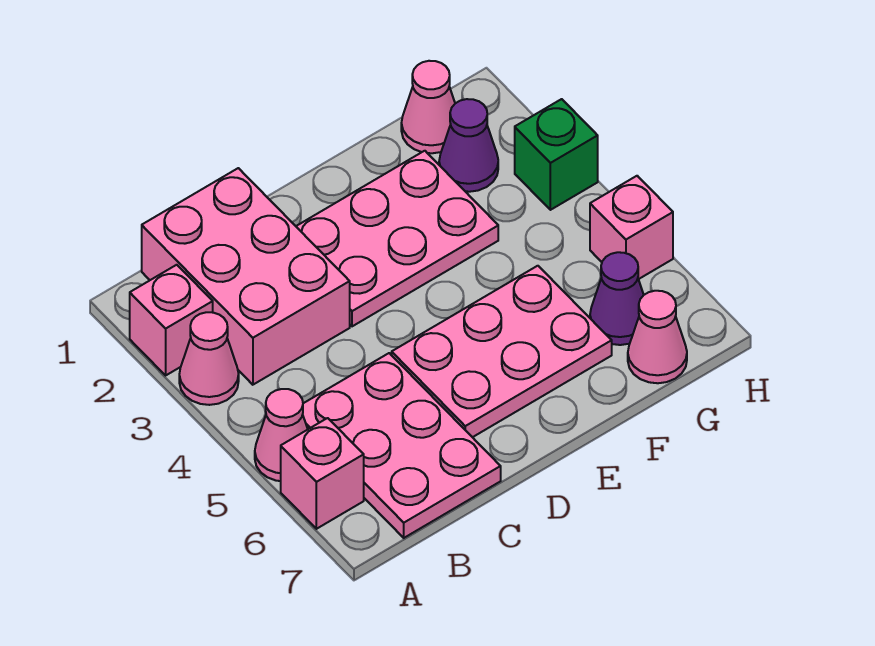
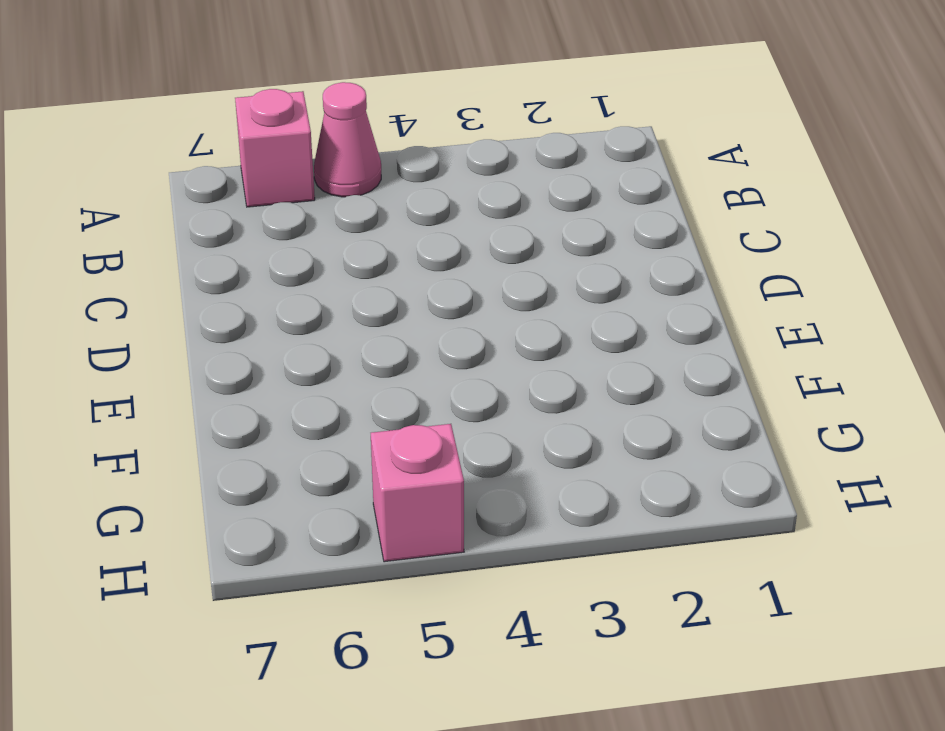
none -> pink brick A2 level 1
none -> pink cone A3 level 1
none -> pink brick B1:C3 level 1

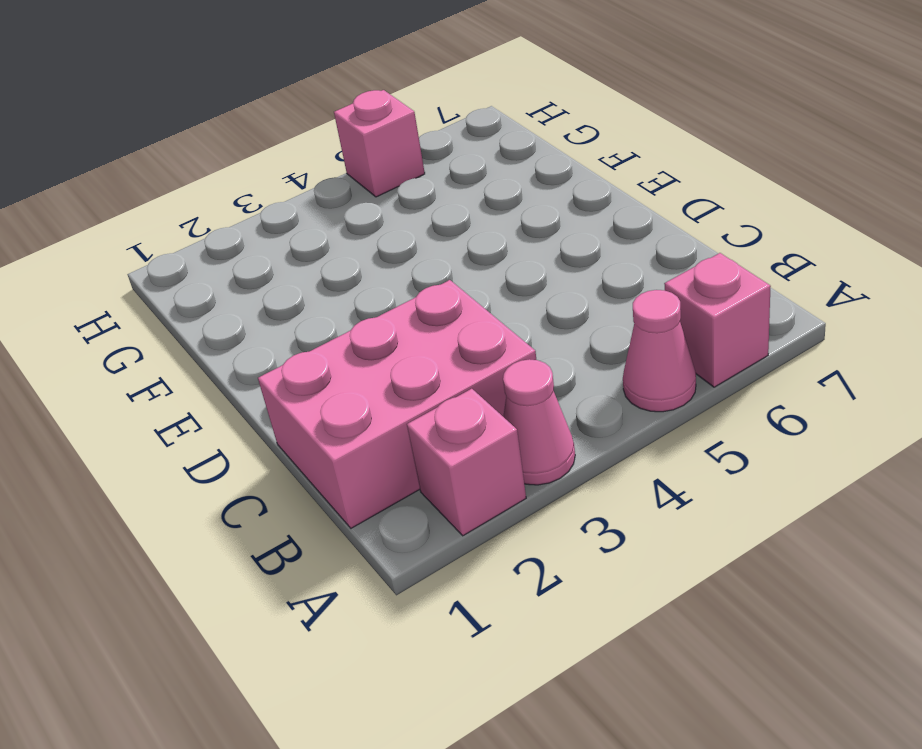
none -> pink plate B5:C7 level 1
none -> pink plate D2:F3 level 1
none -> pink plate D5:F6 level 1

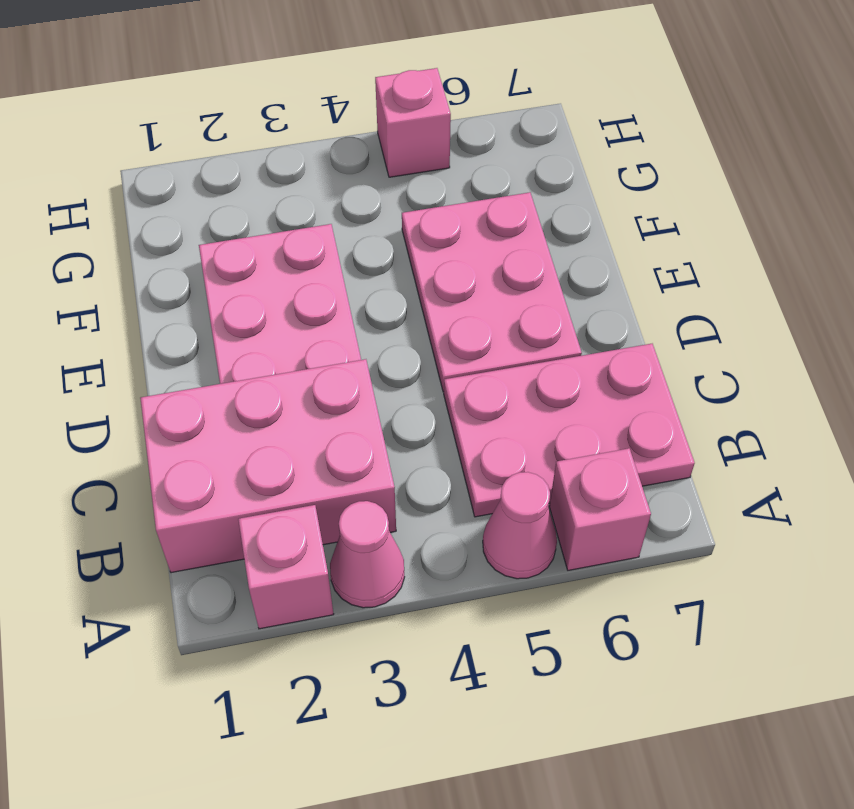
none -> pink cone G1 level 1
none -> purple cone G2 level 1
none -> purple cone G6 level 1

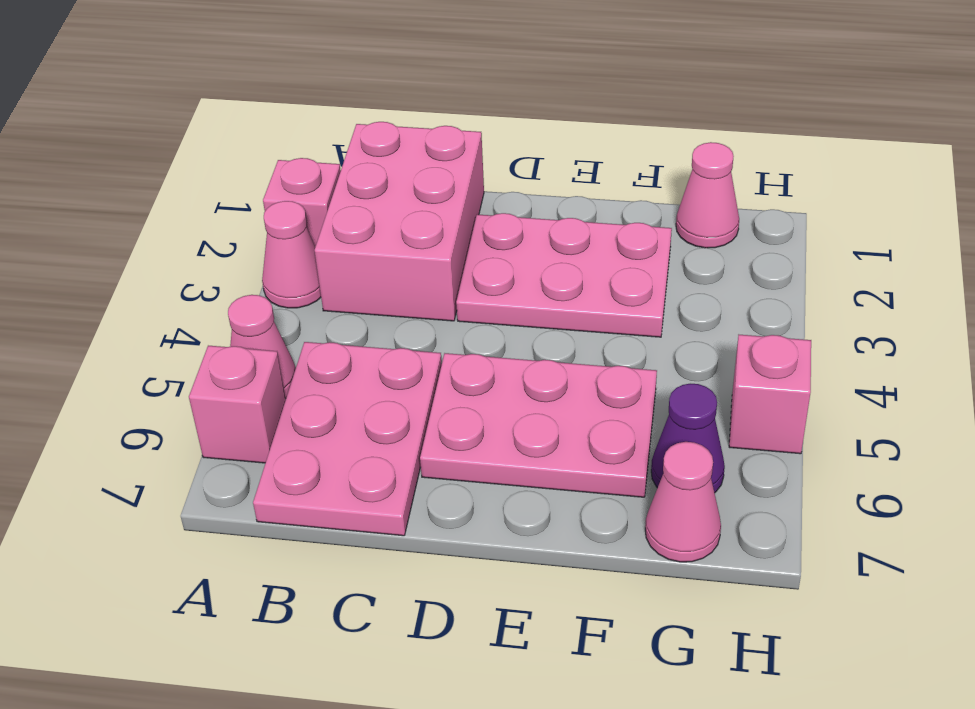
none -> purple cone G2 level 1
none -> green brick H3 level 1

